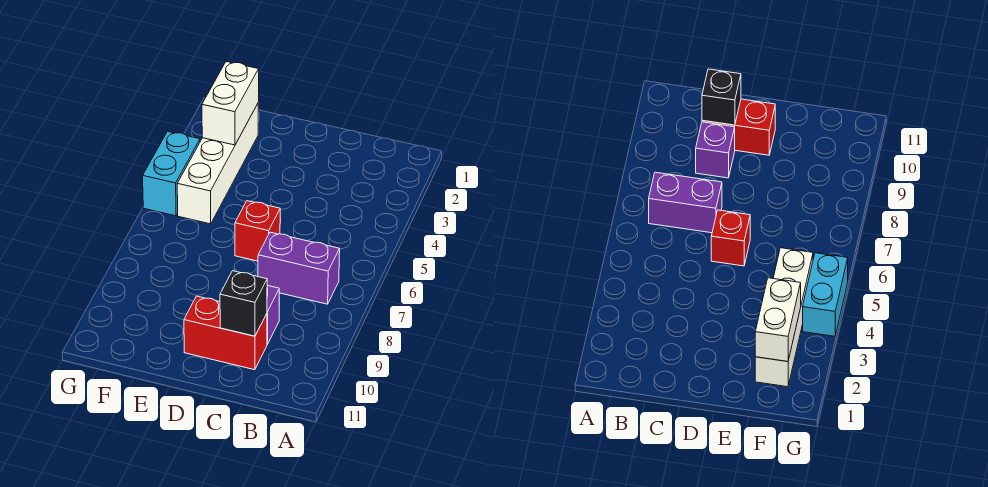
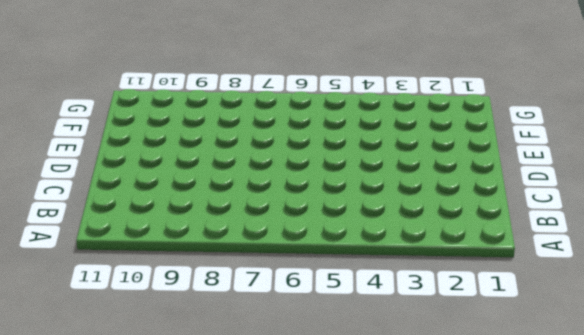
none -> purple brick B7:C7 level 1
none -> purple brick C9 level 1

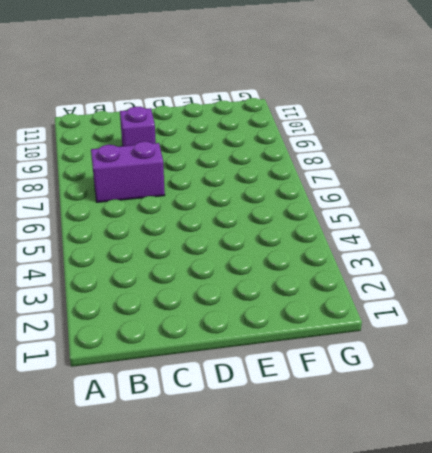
none -> red brick C10:D10 level 1
none -> red brick D6 level 1

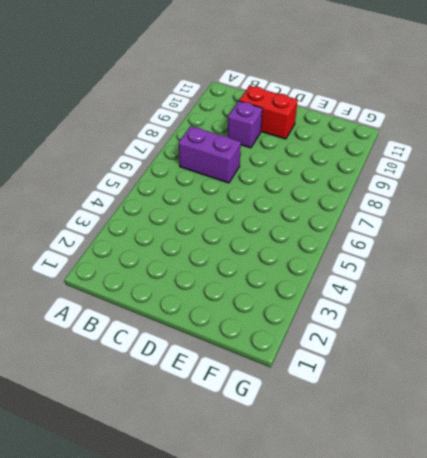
none -> red brick D6 level 1
none -> white brick F2:F5 level 1

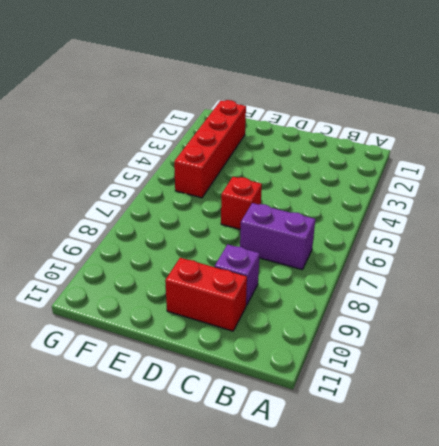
red brick F2:F5 level 1 -> white brick F2:F5 level 1
none -> cyan brick G4:G5 level 1
none -> black brick C10 level 2

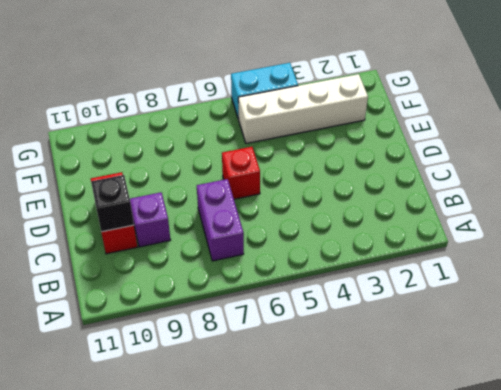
none -> white brick F2:F3 level 2

